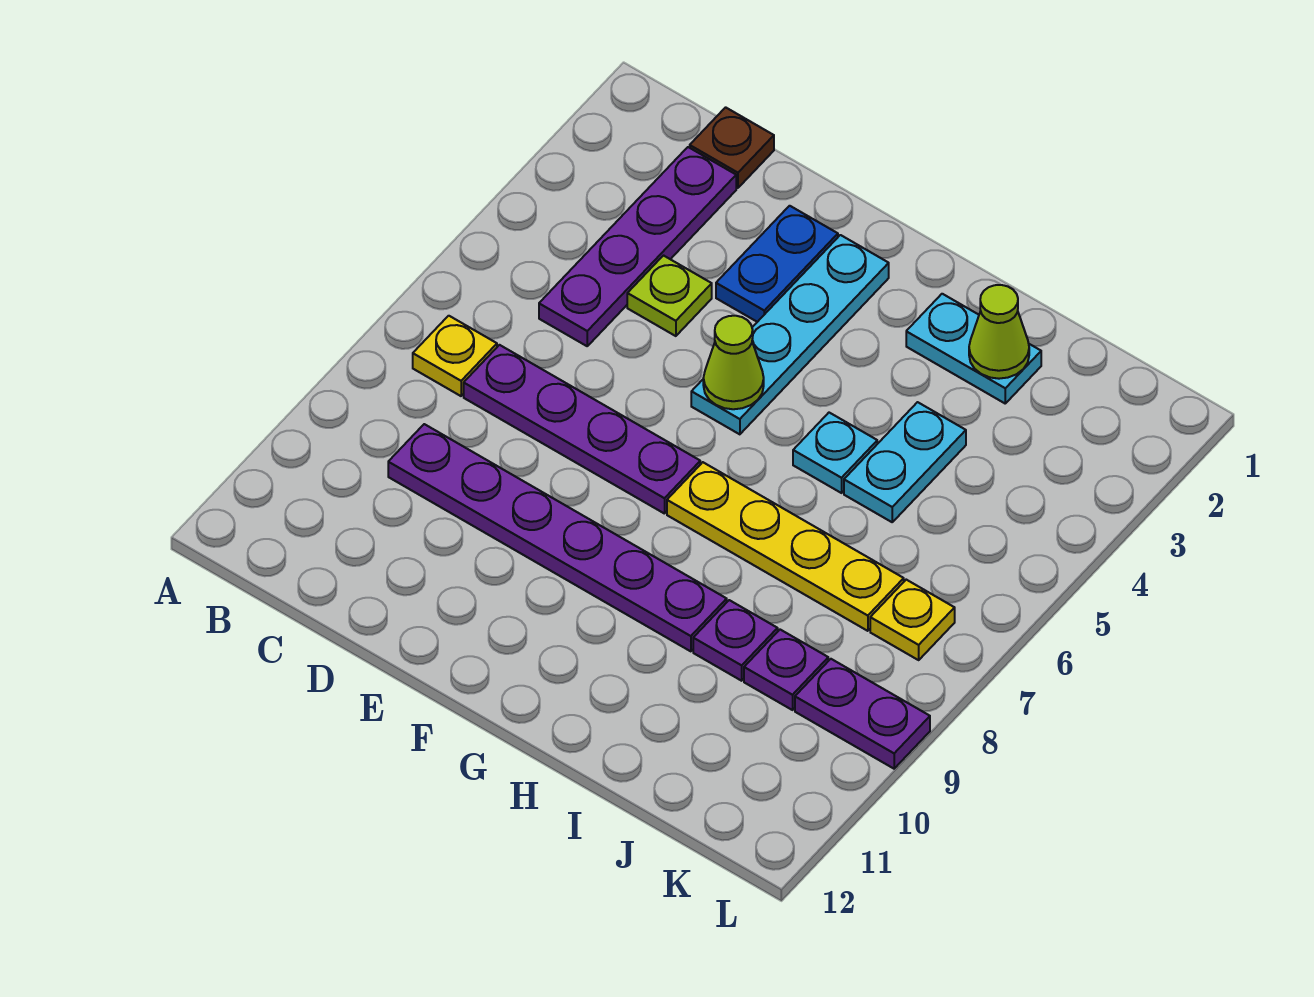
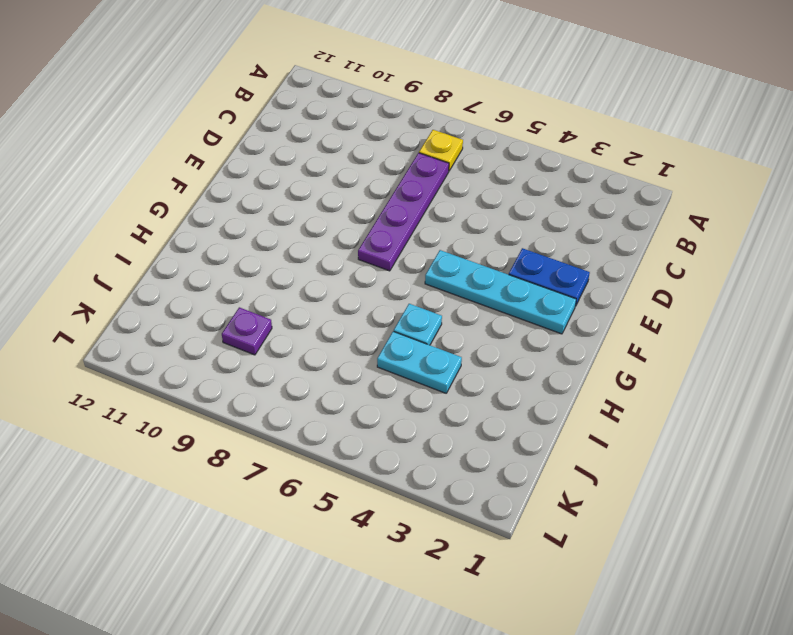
none -> brown plate C1 level 1
none -> purple plate C2:C5 level 1
none -> purple plate C9:H9 level 1

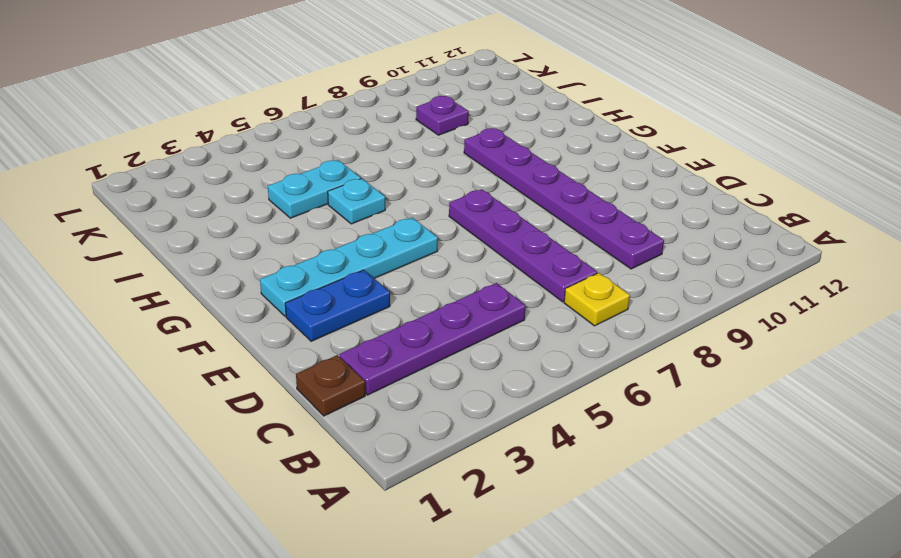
none -> lime plate D4 level 1
none -> yellow plate G7:J7 level 1
none -> cyan plate H2:I2 level 1

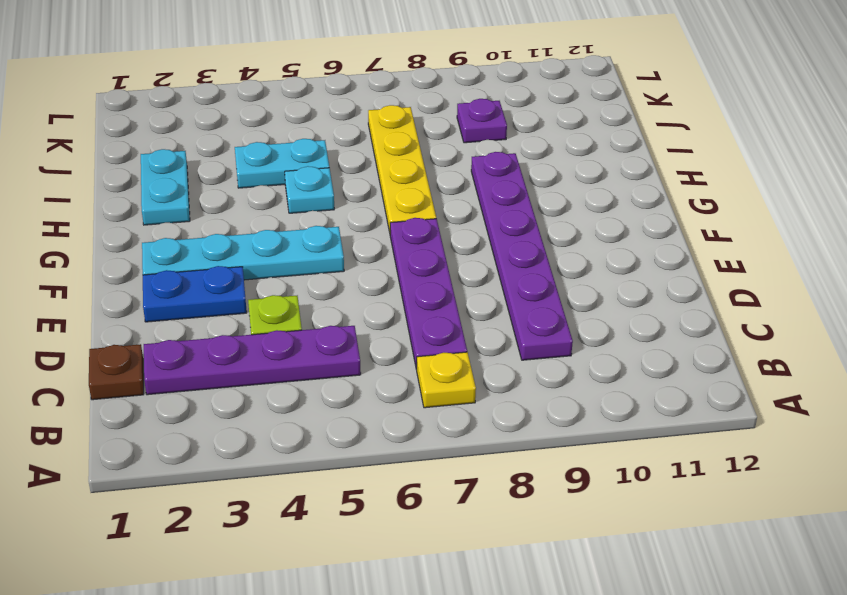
none -> purple plate I9 level 1
none -> yellow plate K7 level 1
none -> purple plate K9:L9 level 1

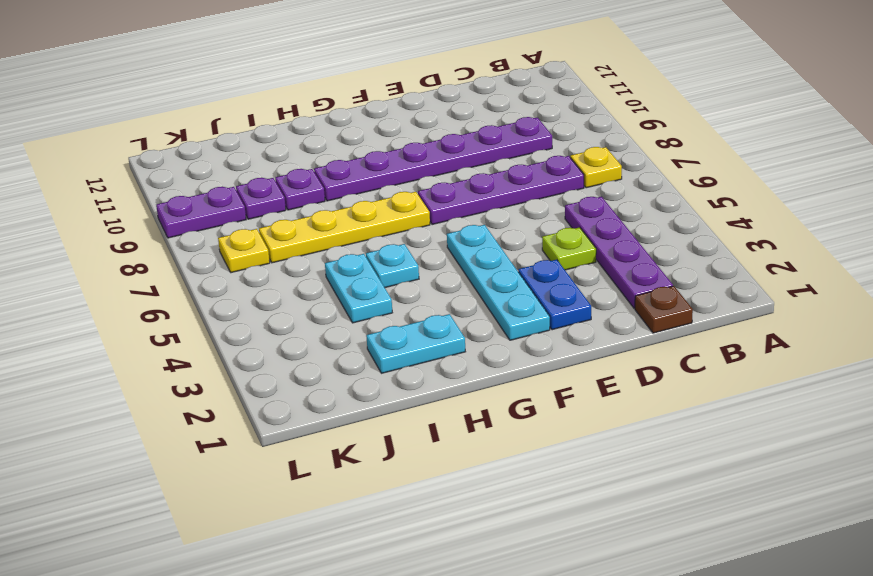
none -> lime cone F5 level 2
none -> lime cone I2 level 2

